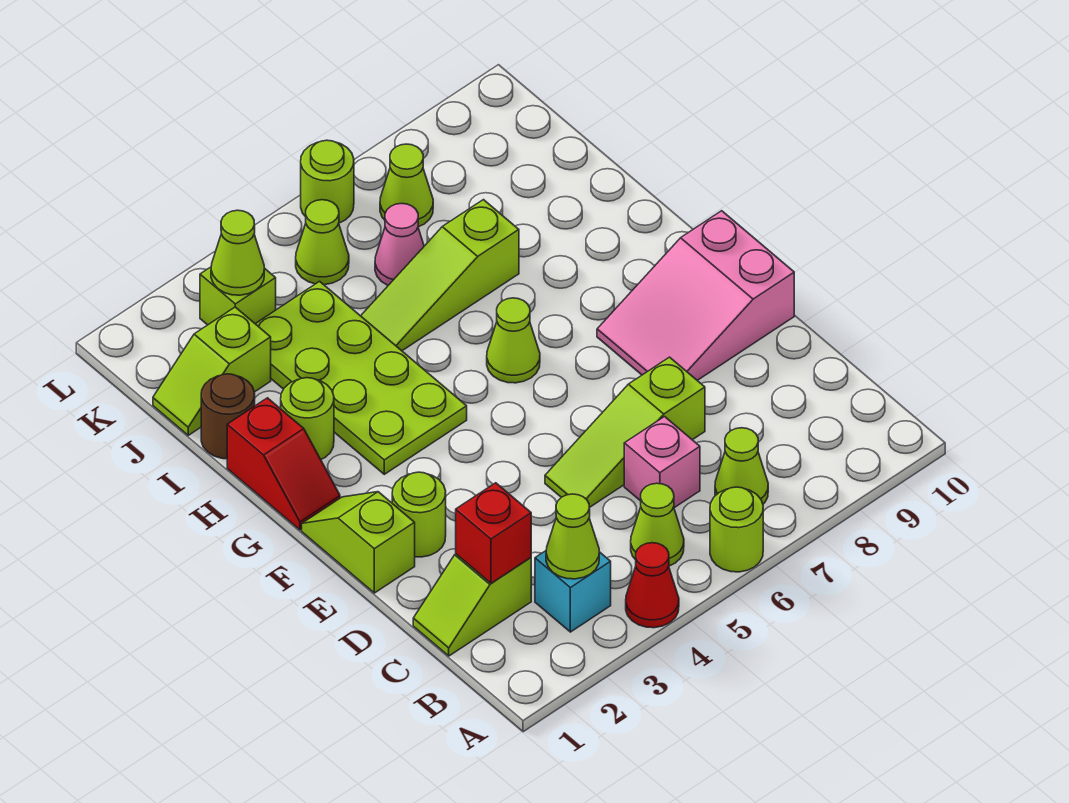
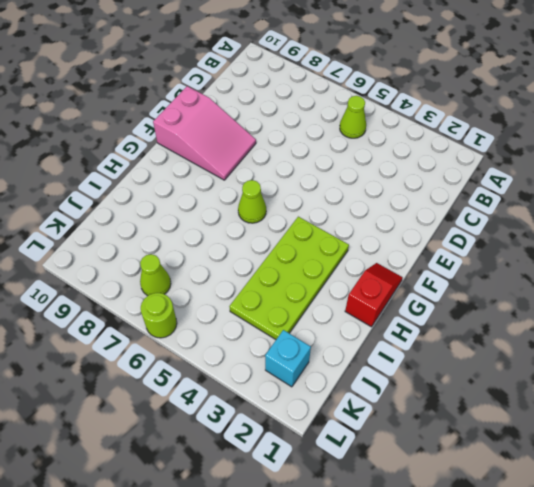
cyan brick K2 level 1 -> cyan brick B3 level 1
none -> red cone A4 level 1
none -> lime round brick A6 level 1
none -> lime cone B7 level 1

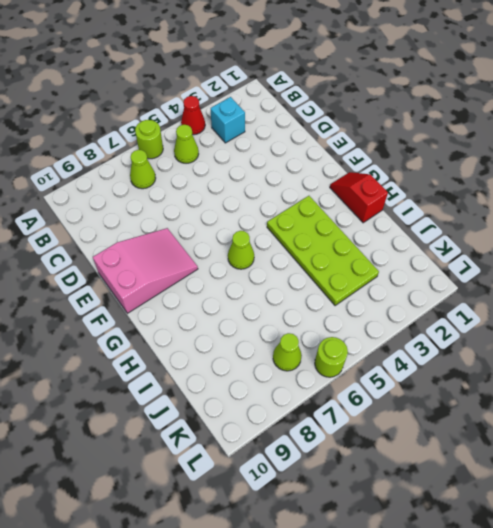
none -> lime slope C1:C2 level 1 top 2
none -> pink brick C6 level 1
none -> lime slope D5:D7 level 1 top 7

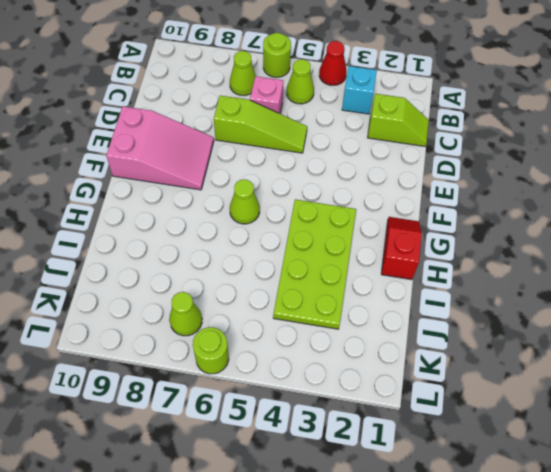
none -> lime slope E1:F1 level 1 top E
none -> lime round brick E2 level 1
none -> lime round brick H2 level 1

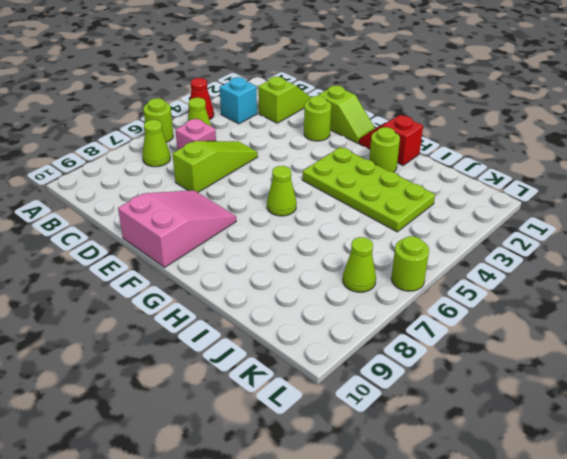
none -> brown round brick I1 level 1
none -> lime slope I5:I7 level 1 top 7
none -> lime slope J1:J2 level 1 top 2

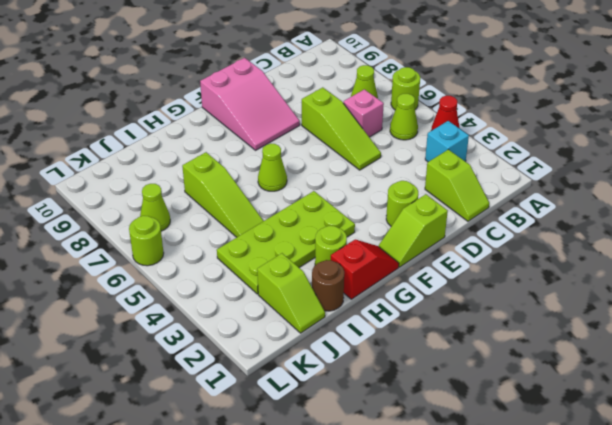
none -> pink cone J6 level 1
none -> lime brick K3 level 1
none -> lime cone K5 level 1

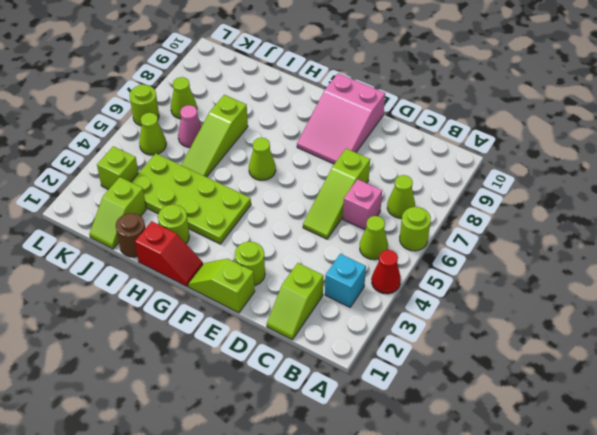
none -> lime cone B3 level 2
none -> red brick C2 level 2
none -> lime cone K3 level 2

